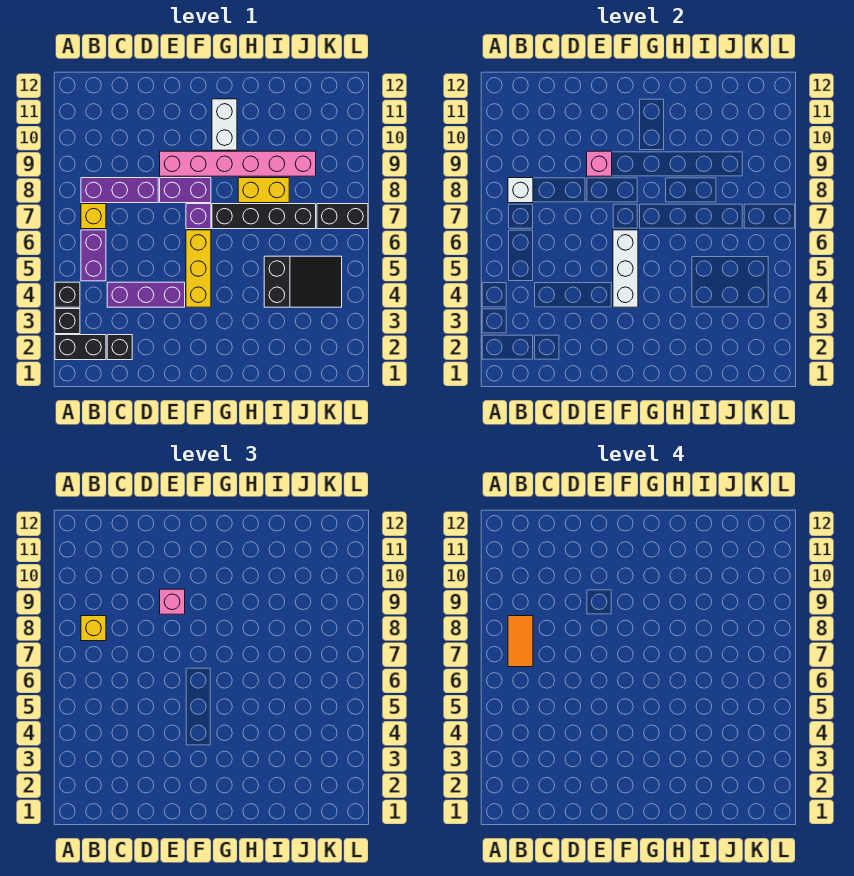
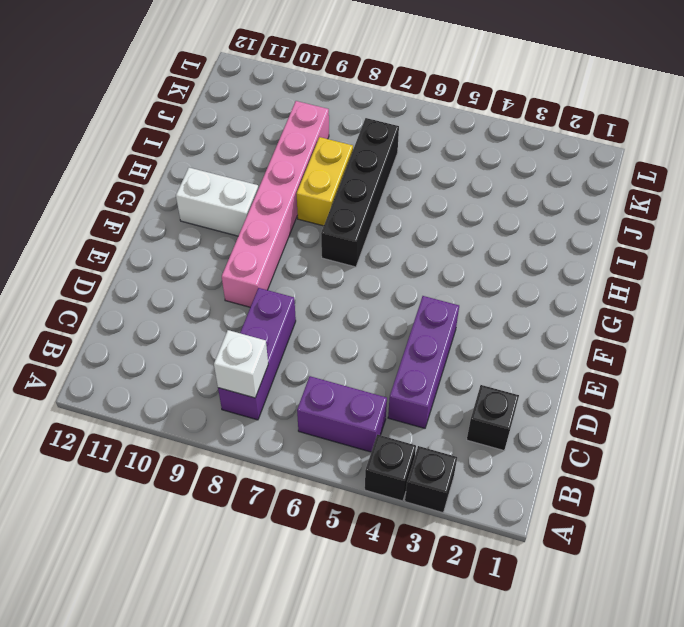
none -> black brick A2:B2 level 1
none -> yellow brick B7 level 1
none -> purple brick E8:F8 level 1

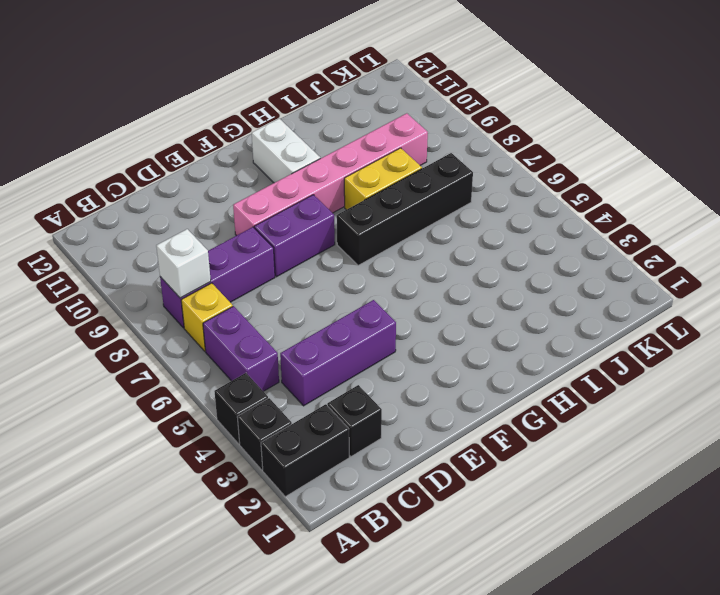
none -> yellow brick F4:F6 level 1
none -> purple brick F7 level 1
none -> black slope I4:K5 level 1 top I

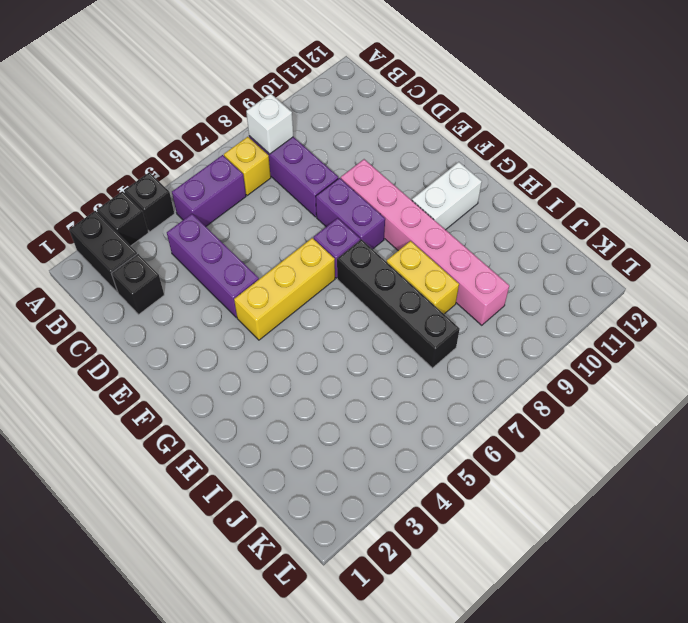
none -> black slope I4:K5 level 1 top I
none -> black brick K7:L7 level 1
none -> pink brick E9 level 2

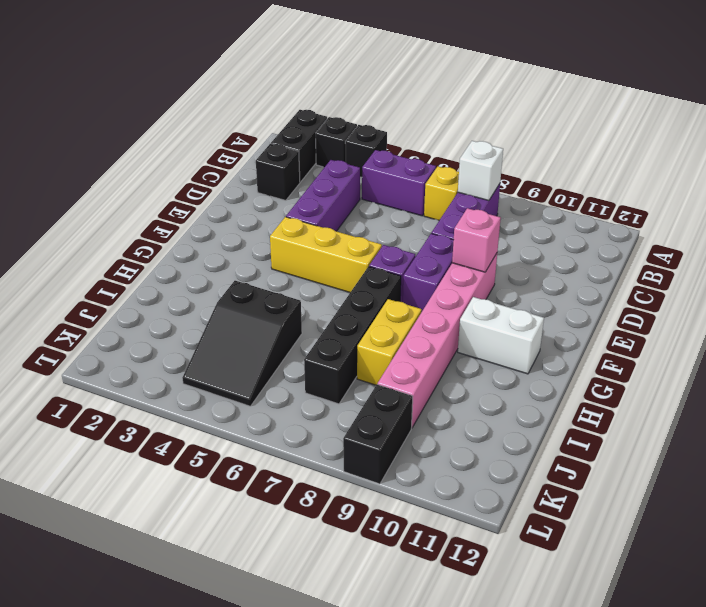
black brick K9:L9 level 1 -> black brick K7:L7 level 1
none -> white brick F4:F6 level 2
none -> yellow brick B8 level 3
none -> pink brick E9 level 3

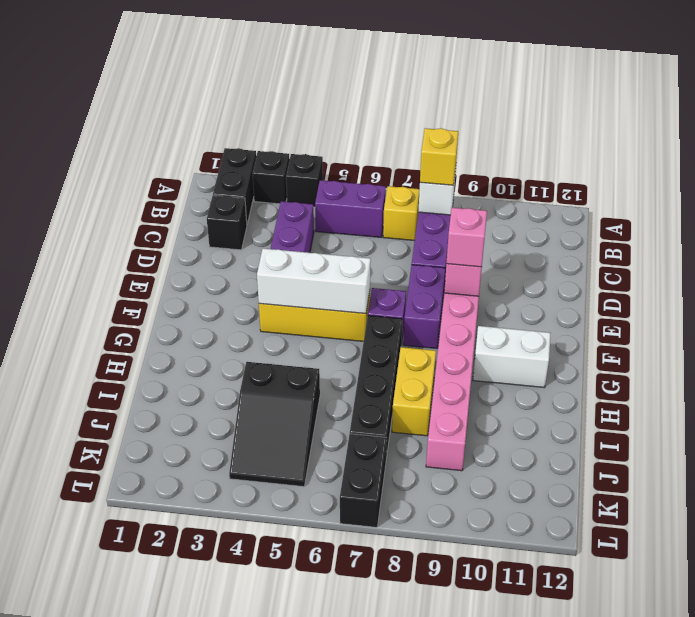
none -> orange tile B7:B8 level 4

